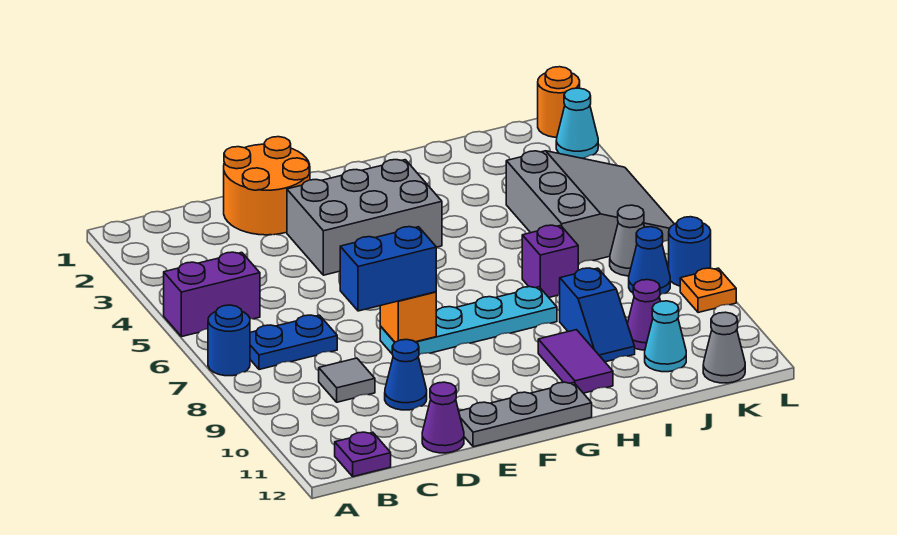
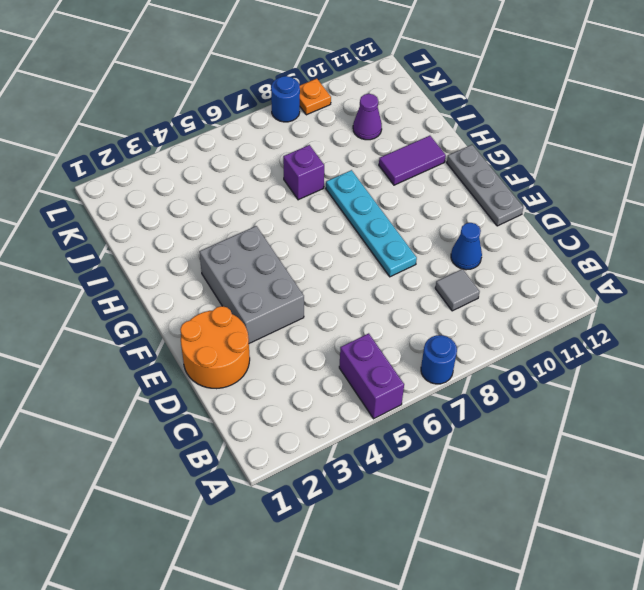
none -> blue plate B7:C7 level 1
none -> purple plate B12 level 1
none -> purple cone D12 level 1

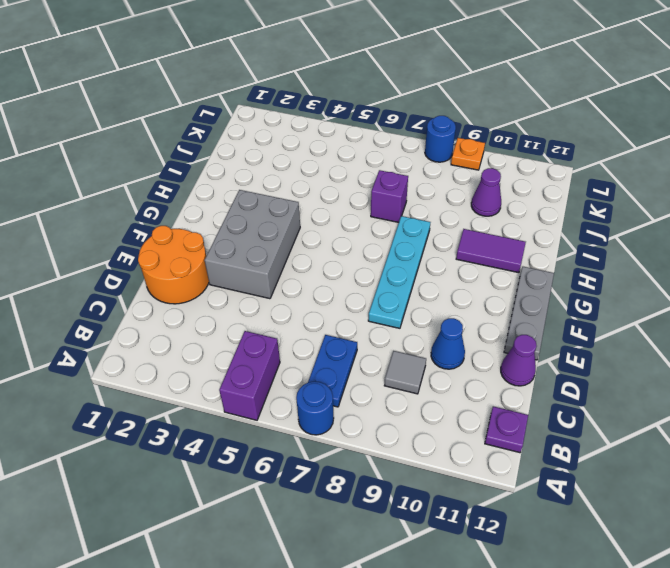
none -> blue slope I9:I10 level 1 top 9
none -> grey slope J4:L6 level 1 top J
none -> cyan cone J11 level 1

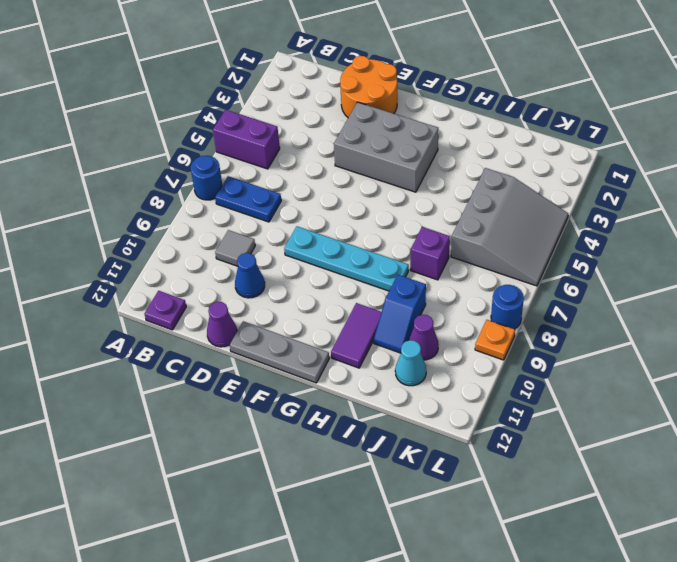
none -> grey cone K7 level 1
none -> blue cone K8 level 1
none -> grey cone K12 level 1

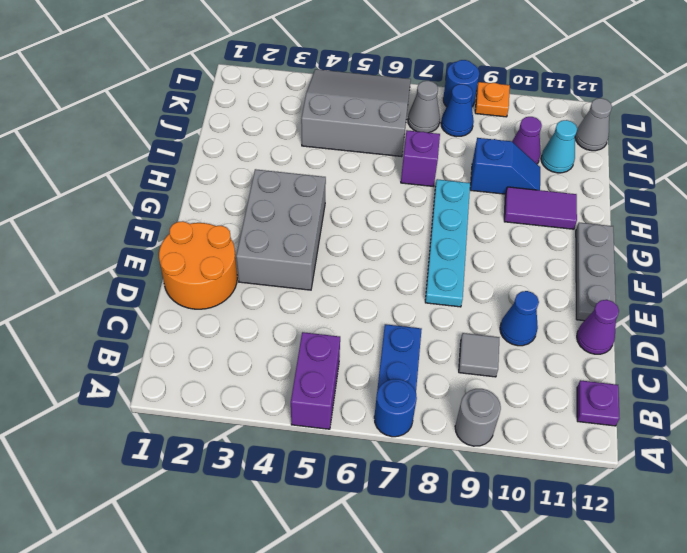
grey round brick A9 level 1 -> none
none -> orange round brick L1 level 1
none -> cyan cone L2 level 1
none -> orange brick E8 level 2

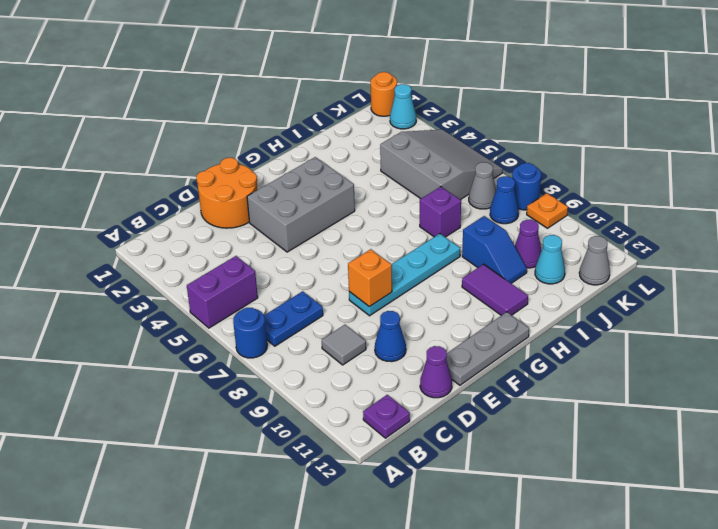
none -> blue brick D8:E8 level 3

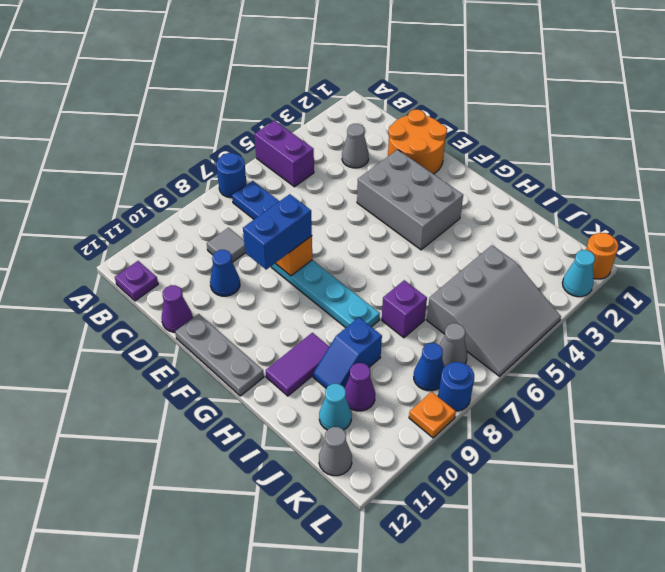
grey cone C3 level 1 -> none
blue brick E8:E9 level 3 -> blue brick D8:E8 level 3

